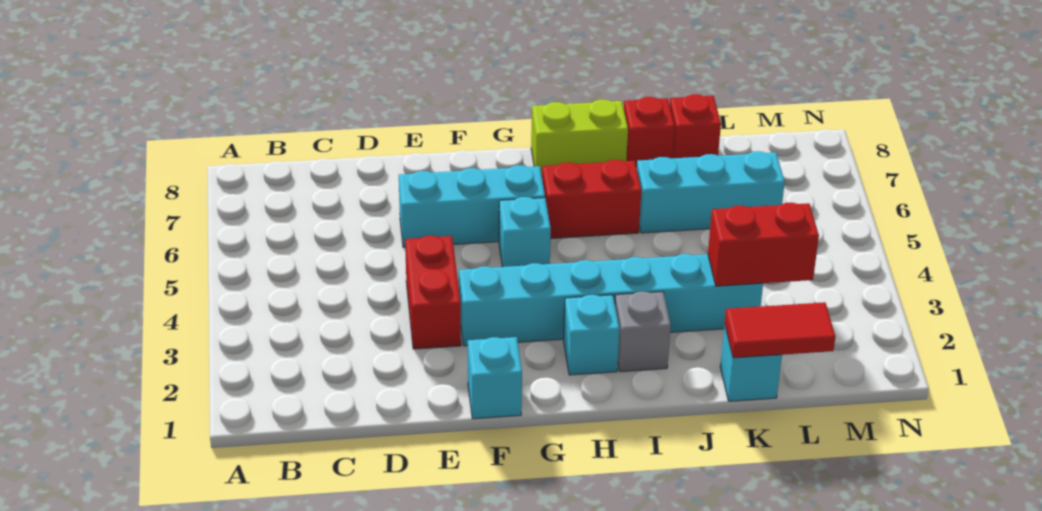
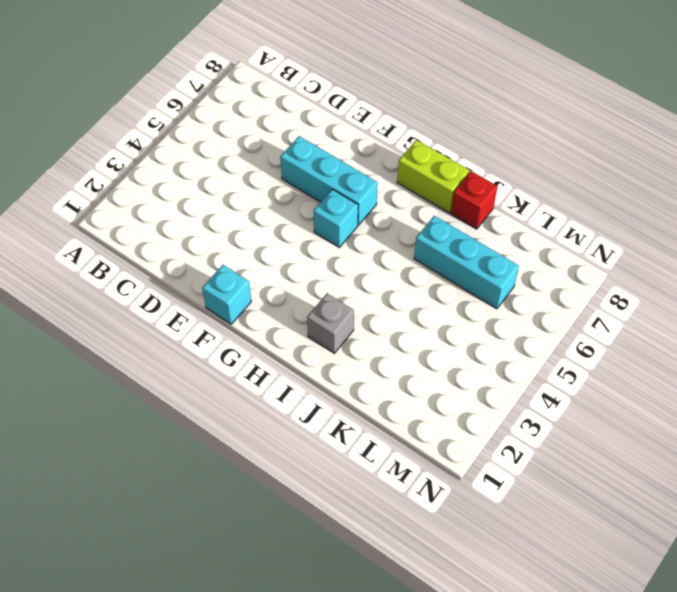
none -> red brick E3:E4 level 1
none -> cyan brick F3:K3 level 1
none -> cyan brick H2 level 1

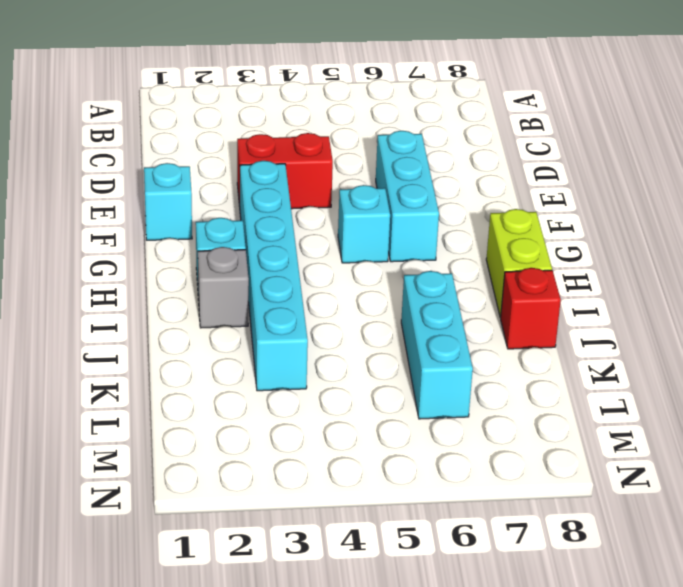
none -> red brick H6:I6 level 1
none -> cyan brick K1 level 1
none -> red brick K8 level 1

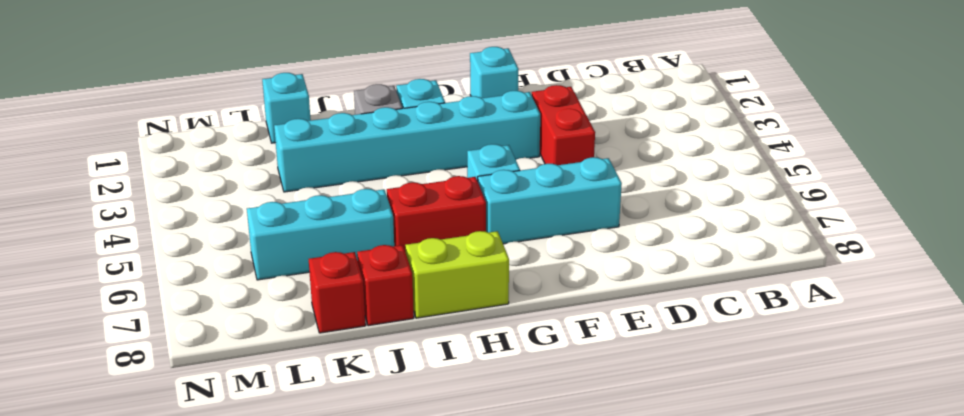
none -> red tile K1:L1 level 2
none -> red brick K3:L3 level 2

